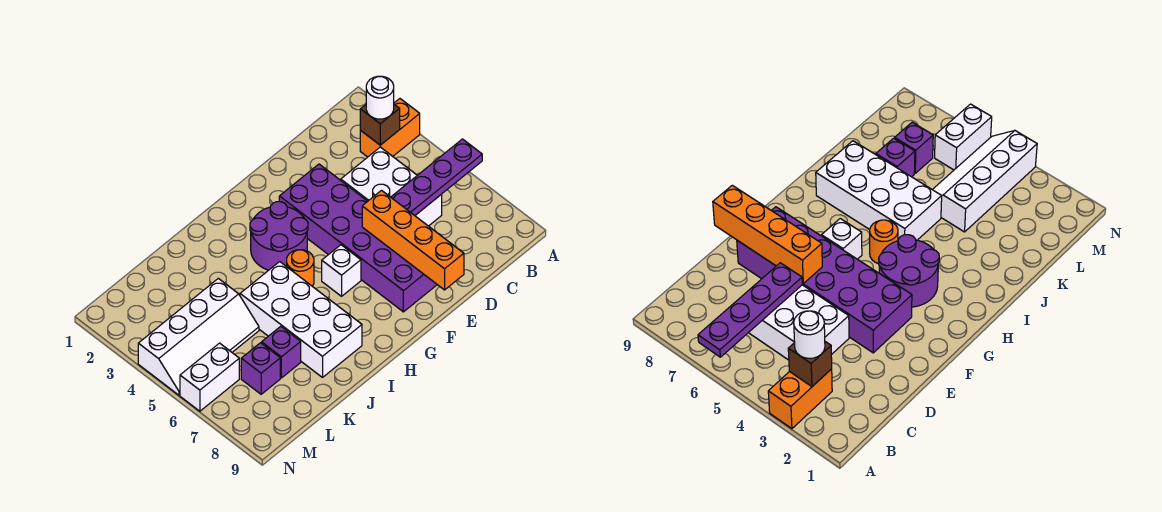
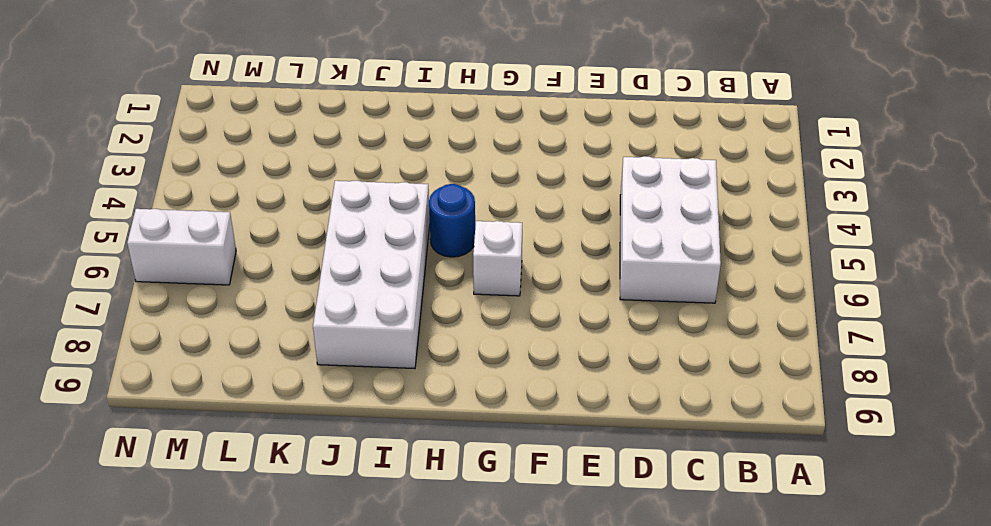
blue round brick H5 level 1 -> orange round brick H5 level 1
none -> orange brick A3:B3 level 1
none -> purple brick E3:F8 level 1
none -> purple round brick G3:H4 level 1

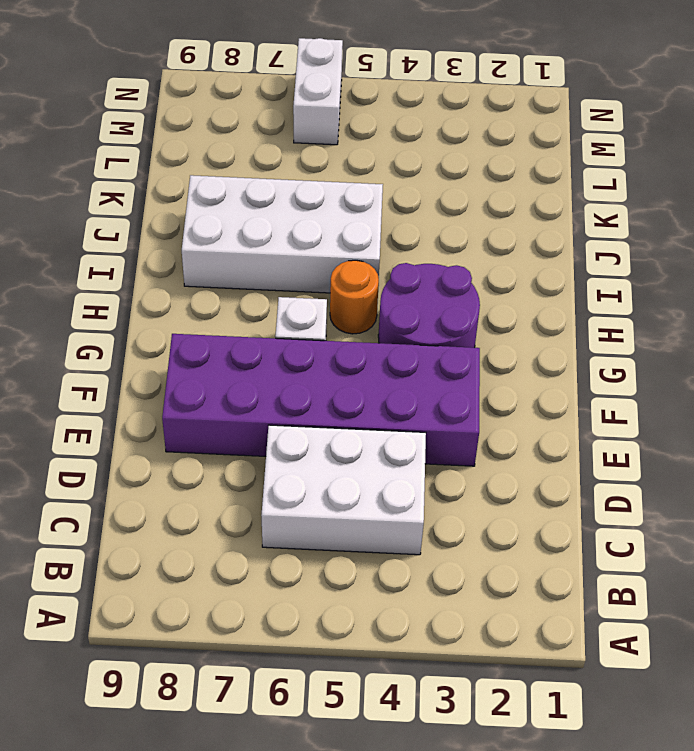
none -> orange brick A3:B3 level 1
none -> white slope K4:N5 level 1 top 4
none -> purple brick K7 level 1

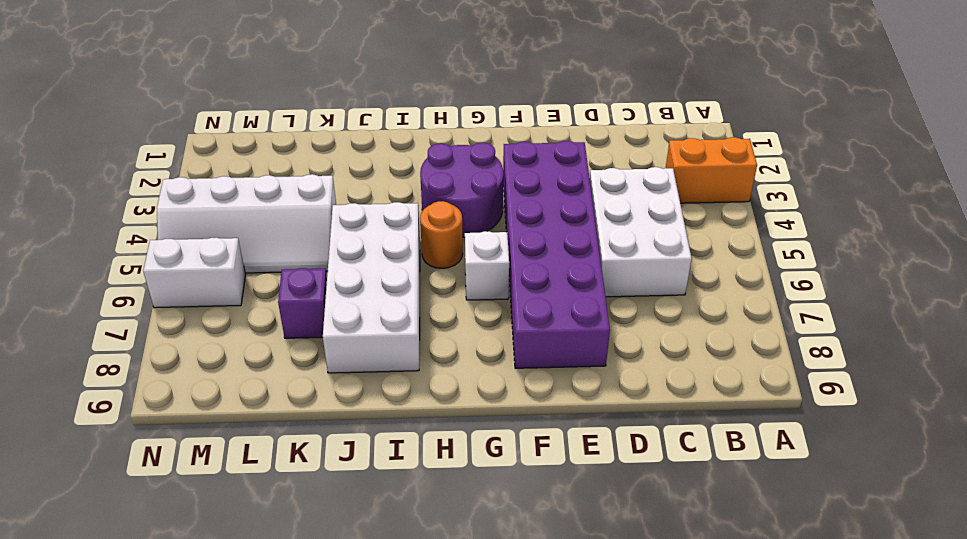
none -> purple brick L7 level 1
none -> purple plate A6:D6 level 2
none -> brown brick B3 level 2

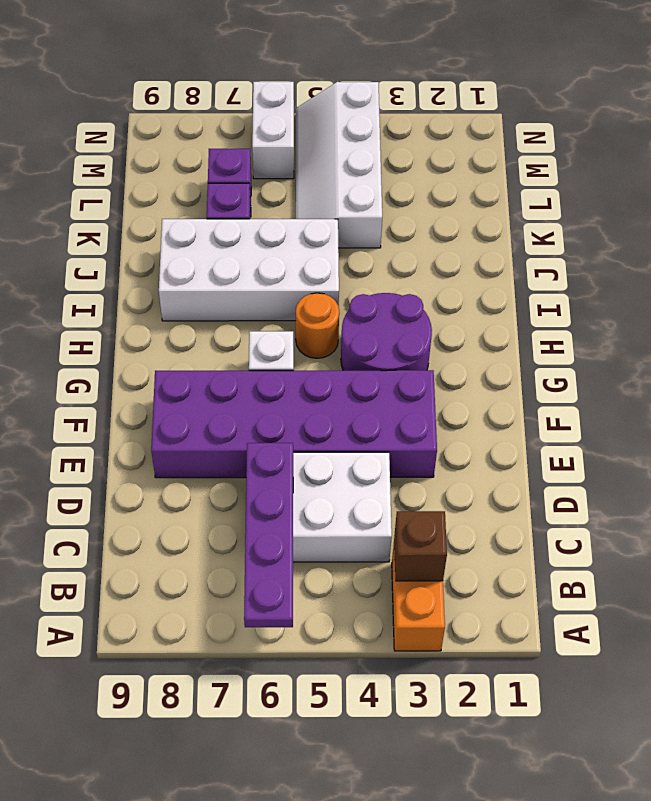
none -> orange brick E6:E9 level 2
none -> white round brick B3 level 3

